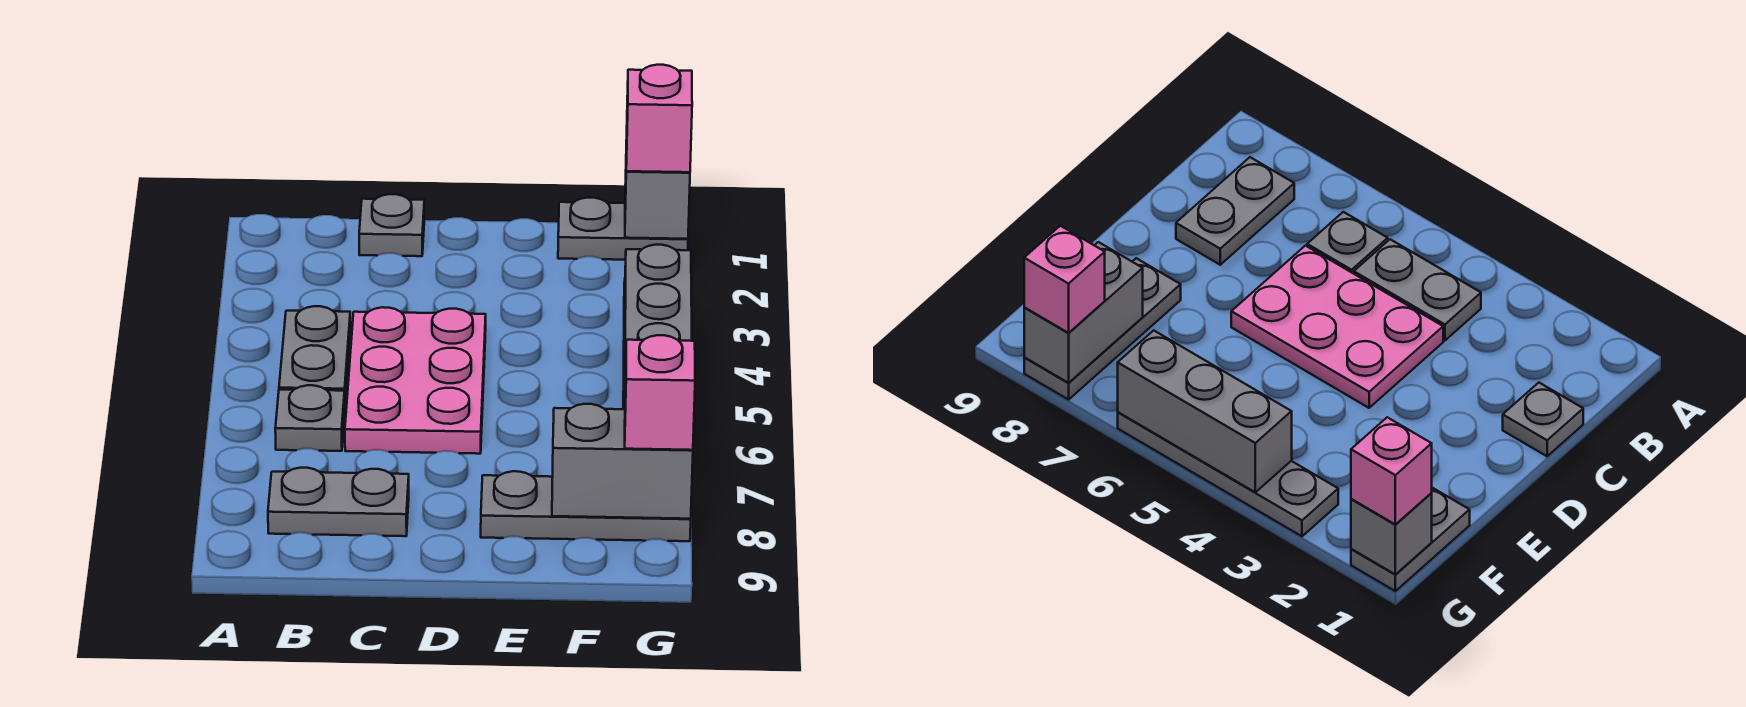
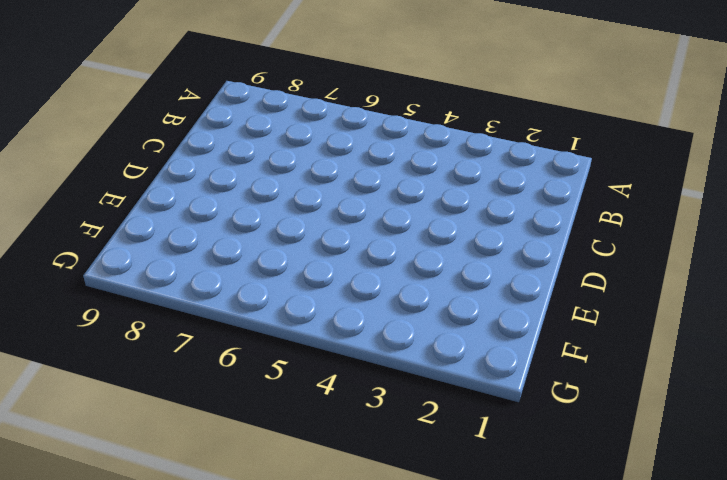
none -> grey plate B4:B5 level 1
none -> grey plate B6 level 1
none -> grey plate B8:C8 level 1

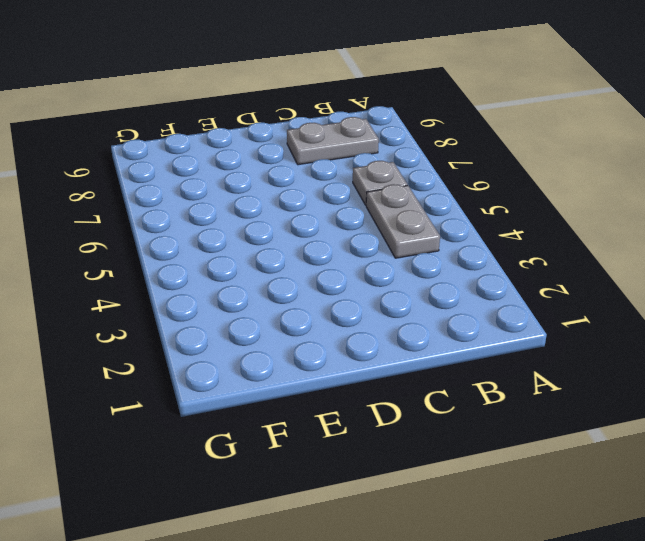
none -> grey plate C1 level 1
none -> pink plate C4:D6 level 1
none -> grey plate E8:G8 level 1

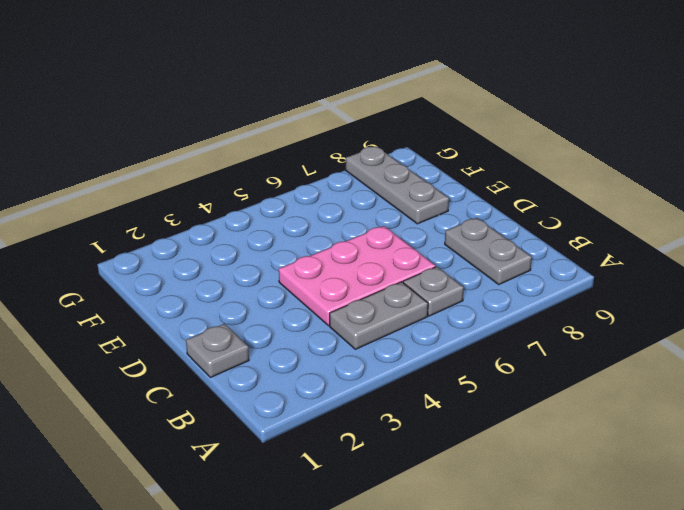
none -> grey plate F1:G1 level 1
none -> grey plate G3:G6 level 1
none -> grey brick F8:G8 level 2

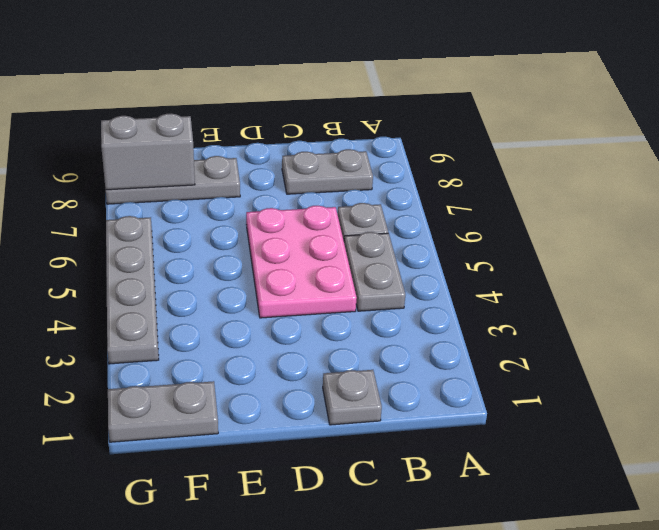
none -> grey brick G1 level 2
none -> grey brick G4:G6 level 2
none -> pink brick G1 level 3

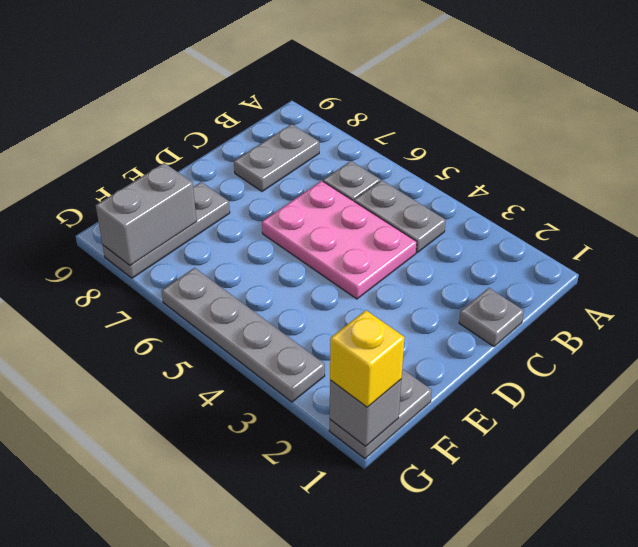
yellow brick G1 level 3 -> pink brick G1 level 3
none -> grey brick G4:G6 level 2
none -> pink brick G8 level 3

